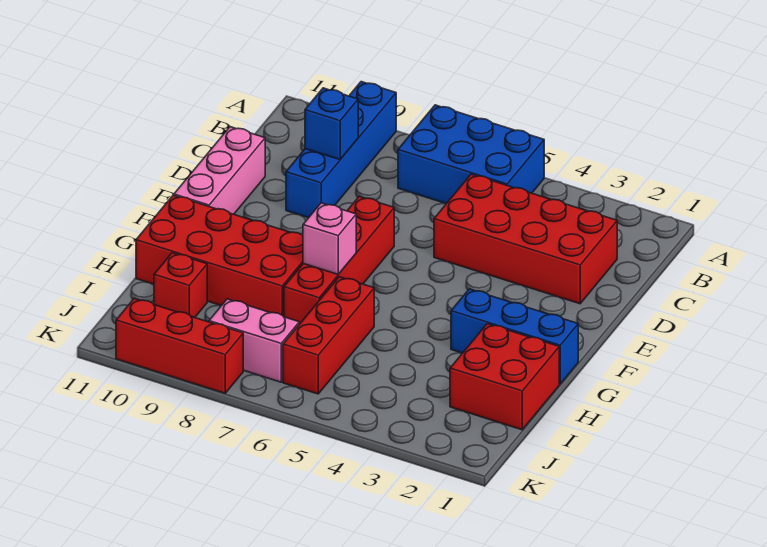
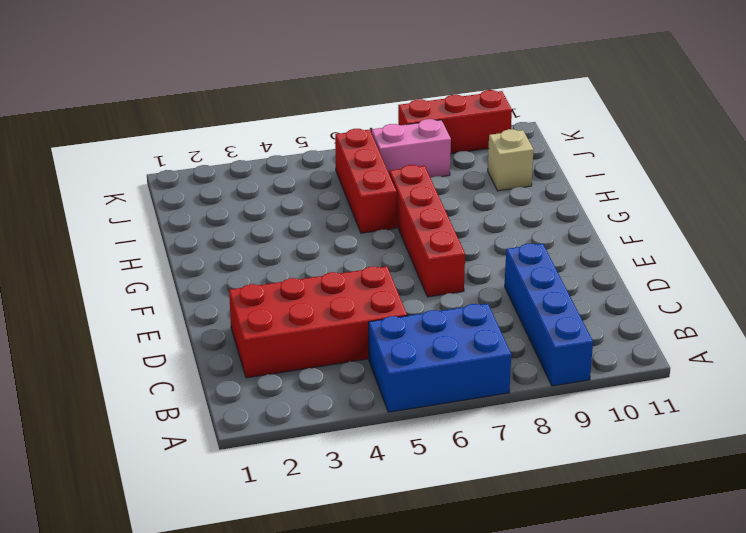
tan brick I10 level 1 -> red brick I10 level 1
none -> pink brick D11:F11 level 1
none -> blue brick G1:G3 level 1
none -> red brick G8:H11 level 1

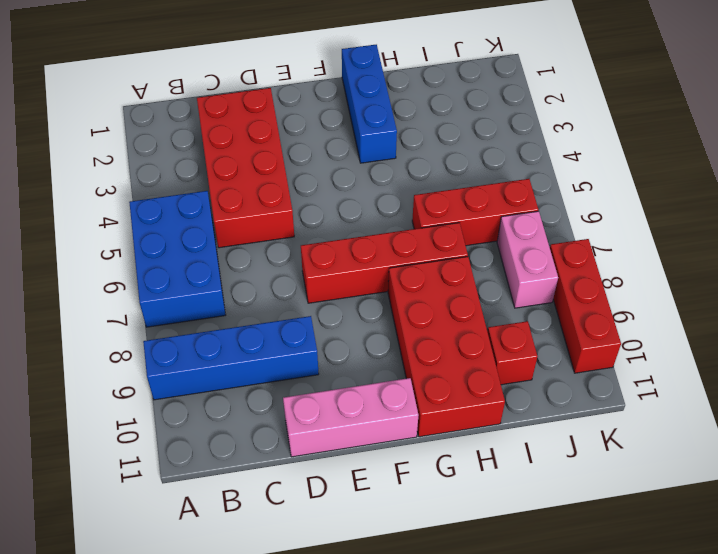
none -> red brick H1:I2 level 1
none -> blue brick C9 level 2
none -> pink brick G7 level 2

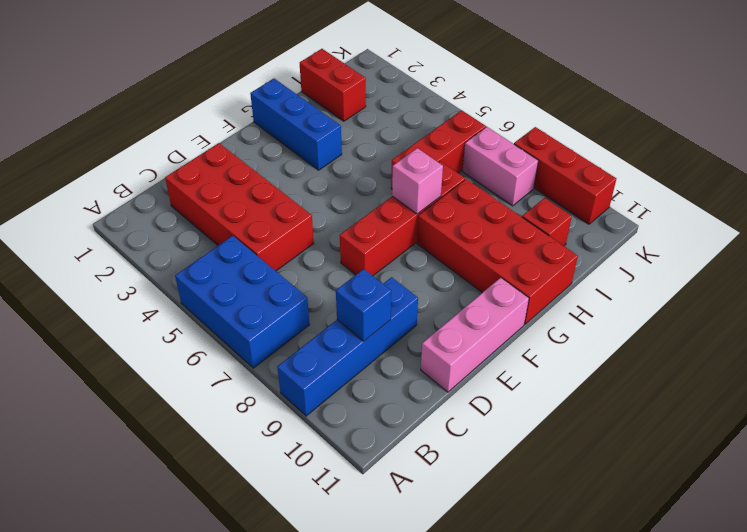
red brick I1:I2 level 1 -> red brick H1:I2 level 1

